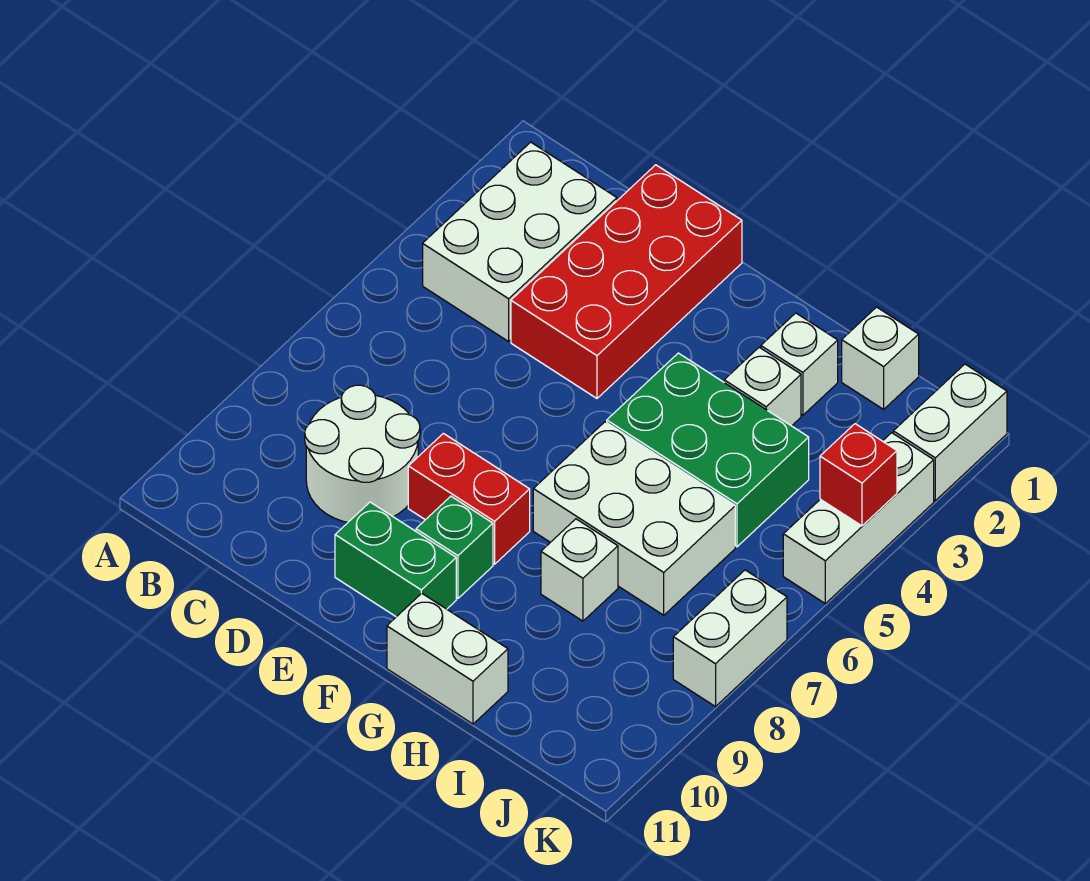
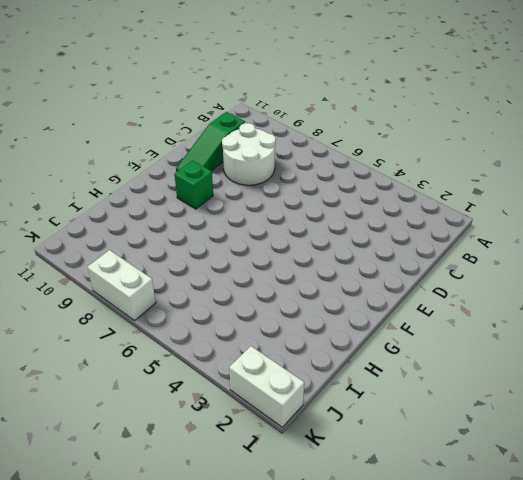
green slope C10:E10 level 1 top C -> green brick E10:F10 level 1
none -> white brick B2:C4 level 1
none -> red brick D1:E4 level 1
none -> red brick E8:F8 level 1

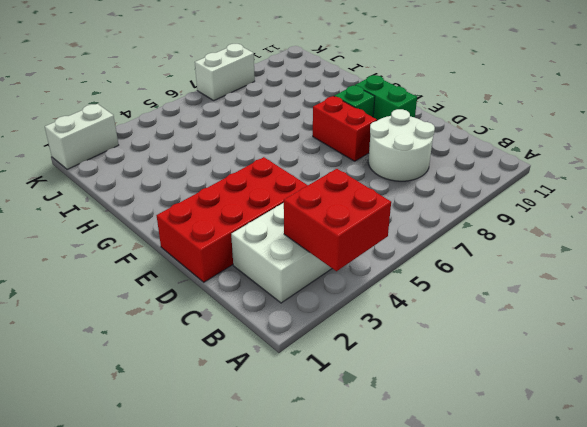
red brick A3:B4 level 2 -> none
none -> green brick G4:I5 level 1
none -> white brick G6:I7 level 1
none -> white brick G11:H11 level 1

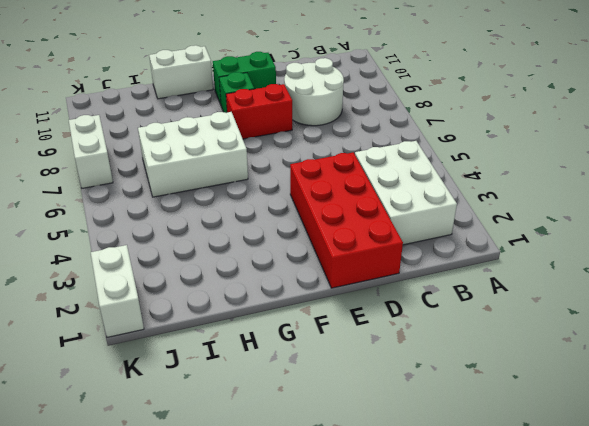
none -> green brick G4:I5 level 1
none -> white brick H2 level 1
none -> white brick H3 level 1

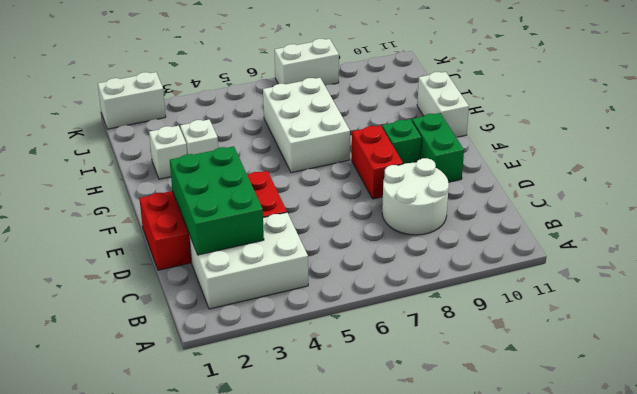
green brick C2:E3 level 2 -> green brick G4:I5 level 1
none -> white brick H8 level 1
none -> white brick I1 level 1
none -> white brick K3:K5 level 1

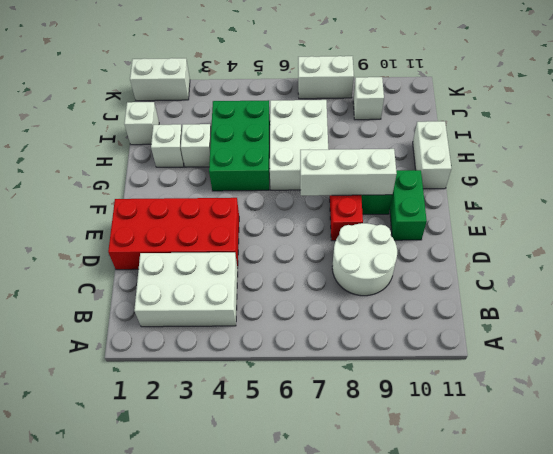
white brick F7:F9 level 2 -> white brick K3:K5 level 1
white brick J9 level 1 -> white brick H8 level 1
none -> red brick K4 level 2

